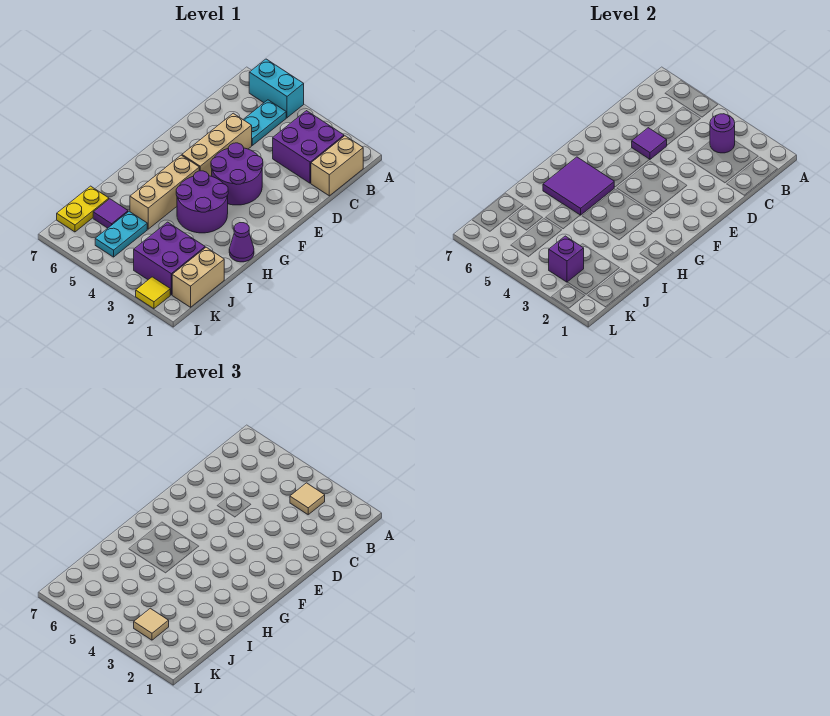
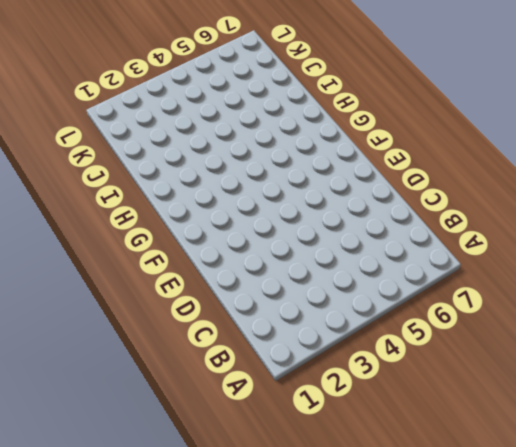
none -> cyan brick A5:A6 level 1
none -> tan brick B1:C1 level 1
none -> purple brick B2:C3 level 1

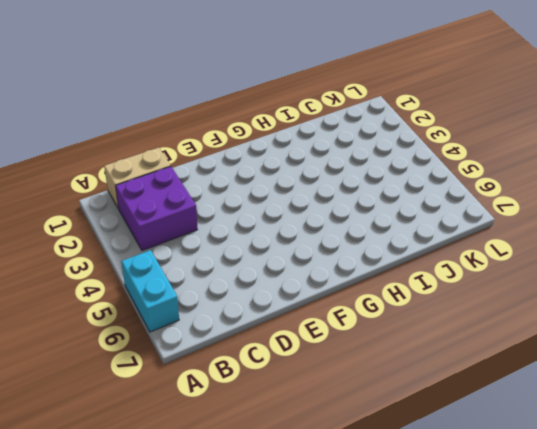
none -> cyan plate B5:C5 level 1
none -> tan brick D5:F5 level 1
none -> purple round brick E3:F4 level 1

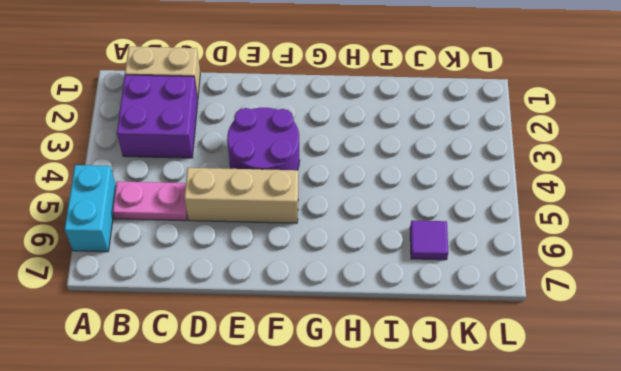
pink plate B5:C5 level 1 -> cyan plate B5:C5 level 1
none -> purple round brick G3:H4 level 1
none -> tan brick G5:I5 level 1
none -> purple cone H1 level 1

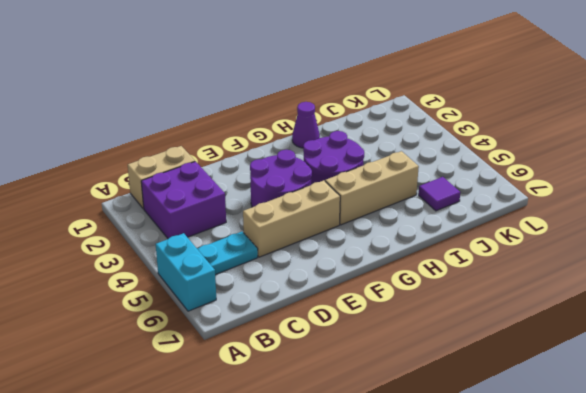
none -> tan brick J1:K1 level 1
none -> purple brick J2:K3 level 1
none -> cyan plate J5:K5 level 1

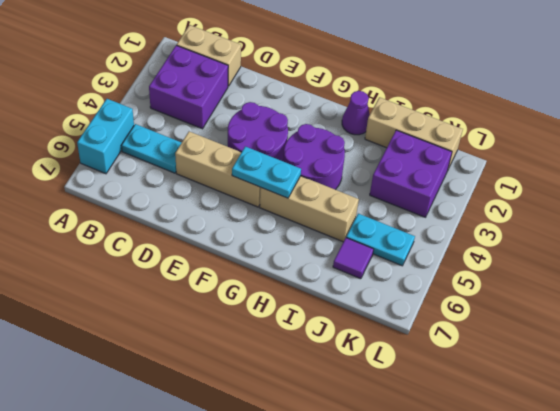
cyan plate F5:G5 level 2 -> purple tile G5:H6 level 2
tan brick I1:K1 level 1 -> tan brick J1:K1 level 1
none -> yellow plate J7:K7 level 1
none -> yellow tile L2 level 1
none -> purple round brick B3 level 2

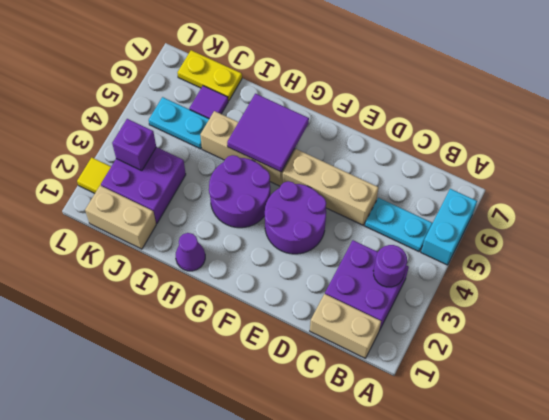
none -> purple tile D5 level 2
none -> tan tile B3 level 3
none -> tan tile K3 level 3

